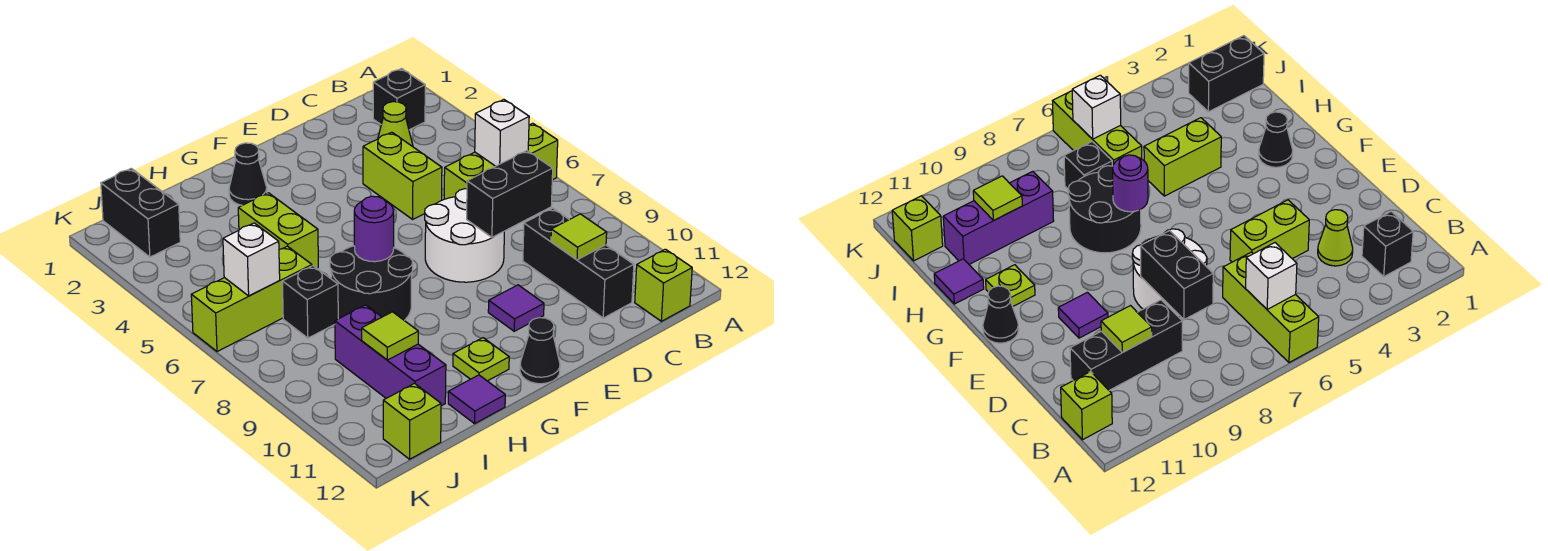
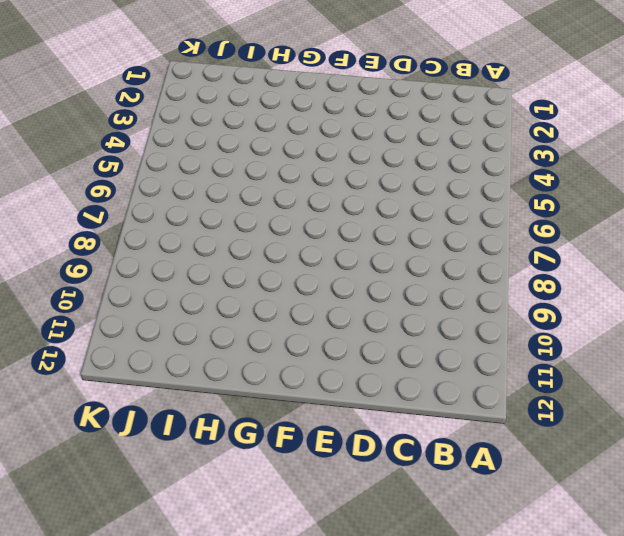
none -> lime brick A6:C6 level 1
none -> black brick B2 level 1
none -> lime brick B12 level 1

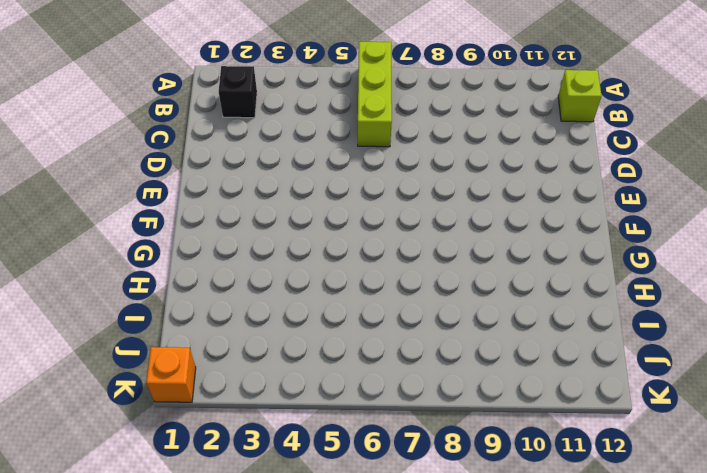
orange brick K1 level 1 -> none
none -> lime cone C3 level 1
none -> black brick C9:C11 level 1
none -> lime brick D4:D5 level 1

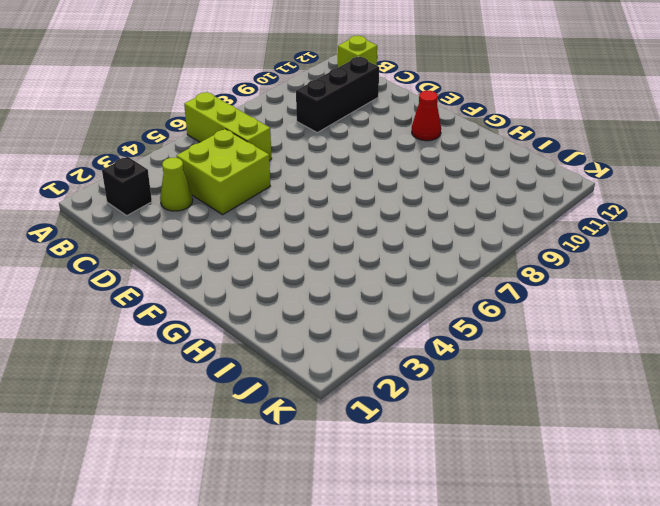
lime brick C4:D5 level 1 -> lime brick D4:D5 level 1
red cone F11 level 1 -> none
none -> white round brick D7:E8 level 1
none -> purple tile E10 level 1
none -> black cone F12 level 1

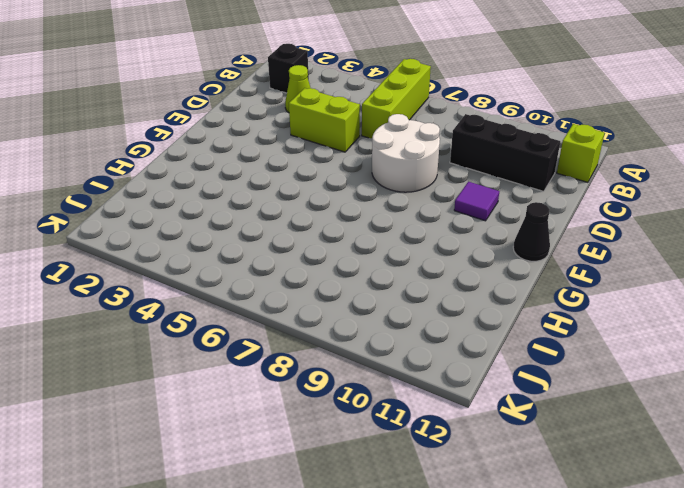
none -> black cone G2 level 1
none -> black round brick G7:H8 level 1
none -> lime plate G11 level 1

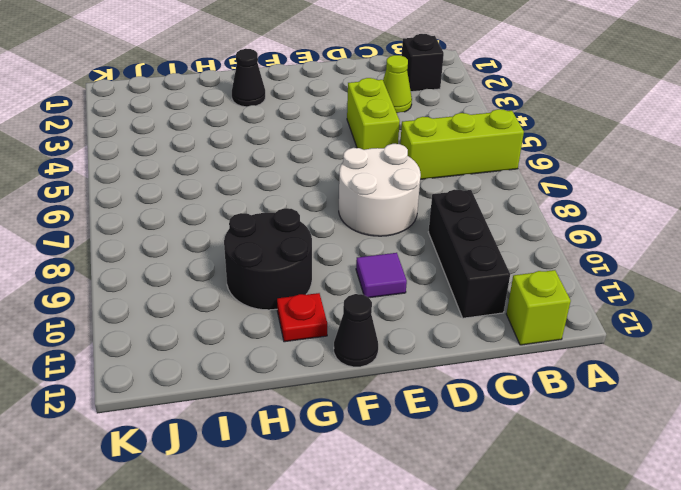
black round brick G9:H10 level 1 -> black round brick G7:H8 level 1
red plate G11 level 1 -> lime plate G11 level 1
none -> lime brick H4:H5 level 1
none -> purple tile H12 level 1
none -> lime brick I6:K6 level 1

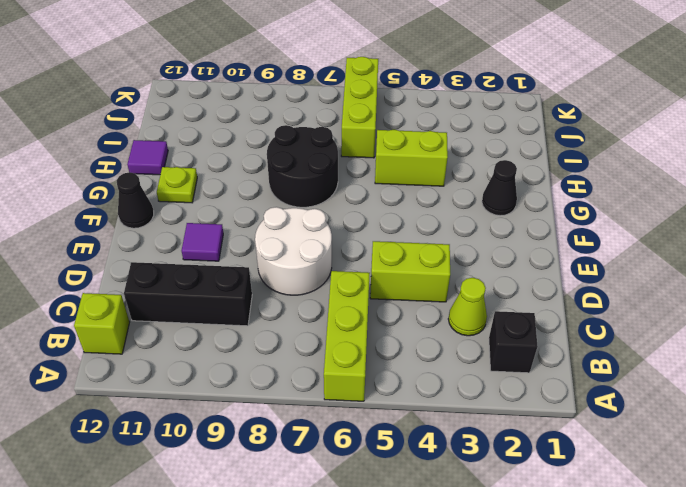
none -> black brick I7 level 1
none -> purple brick I9:I11 level 1
none -> black brick J1:J2 level 1

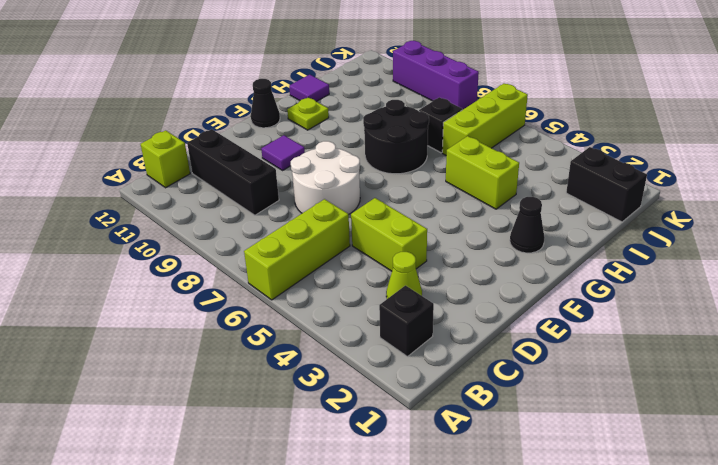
purple brick K8:K10 level 1 -> purple brick I9:I11 level 1
none -> lime brick J12 level 1
none -> white brick B6 level 2
none -> black brick C8:D8 level 2

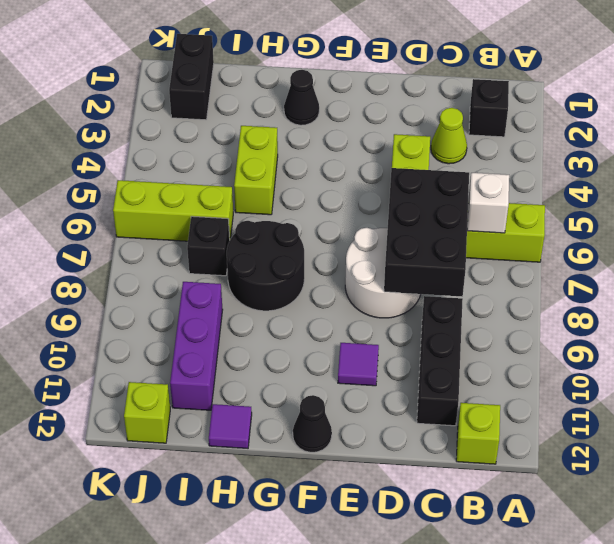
black brick C6:D8 level 2 -> black brick C8:D8 level 2
none -> lime plate G11 level 1
none -> lime tile C10 level 2
none -> purple round brick G7 level 2

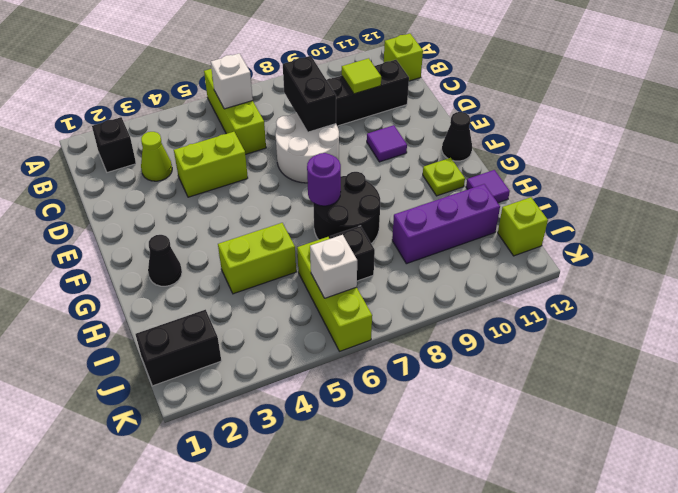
none -> lime tile I10 level 2

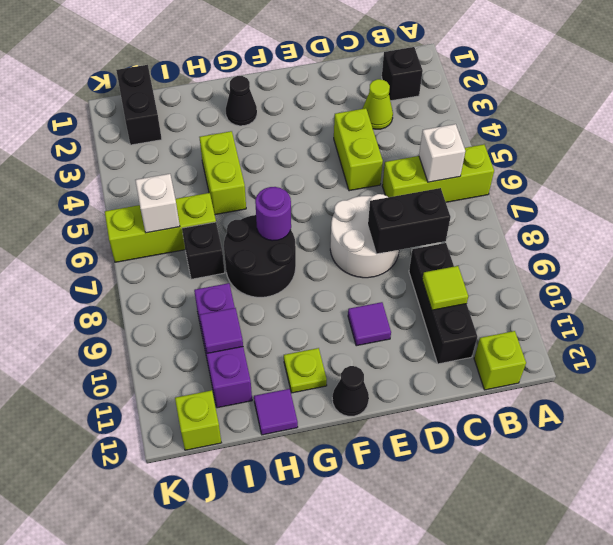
purple tile I10 level 2 -> lime tile I10 level 2

